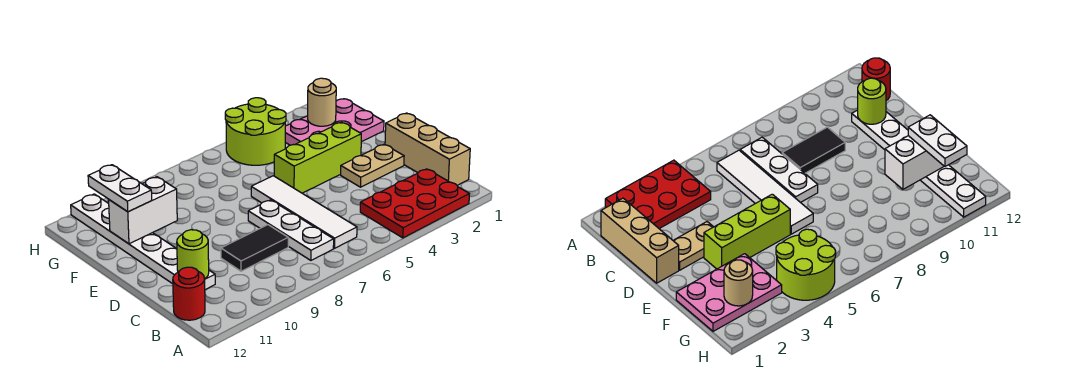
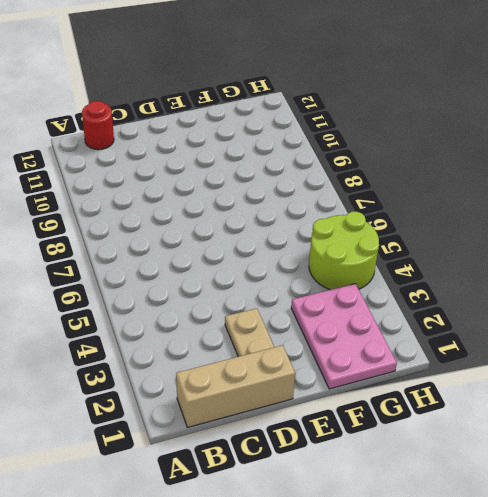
none -> red plate A2:B4 level 1
none -> white tile B6:E6 level 1
none -> white plate B7:D7 level 1

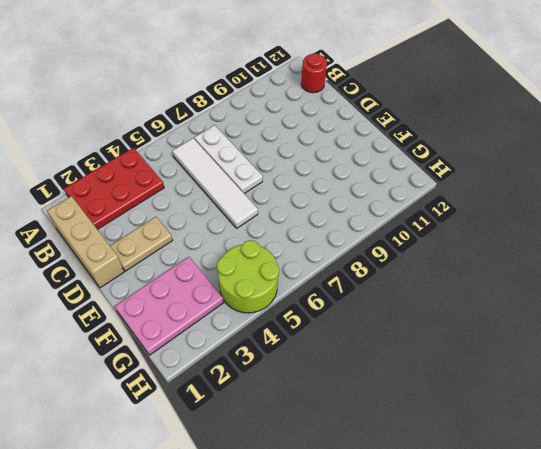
none -> black tile C8:C9 level 1
none -> white plate C11:H11 level 1
none -> lime brick E3:E5 level 1

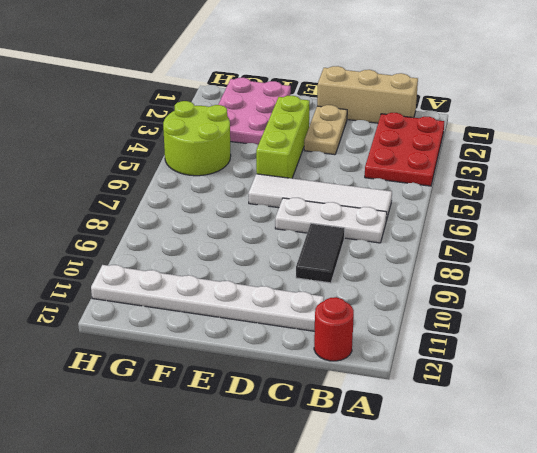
none -> lime round brick C11 level 2
none -> white brick F10:F11 level 2
none -> tan round brick G2 level 2

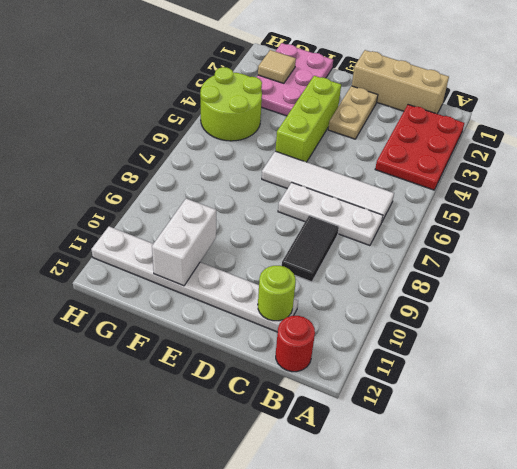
tan tile G2 level 2 -> tan round brick G2 level 2
none -> white plate F11:G11 level 3

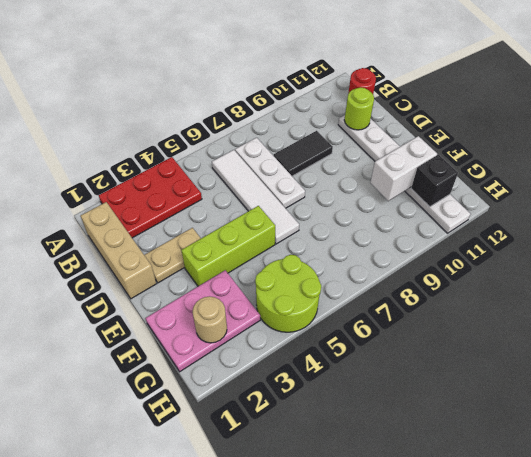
black brick G11 level 2 -> none
none -> white plate F11:G11 level 3

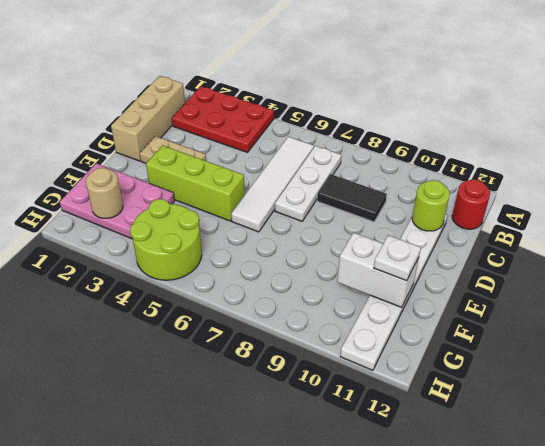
white plate F11 level 3 -> white plate F11:G11 level 3

